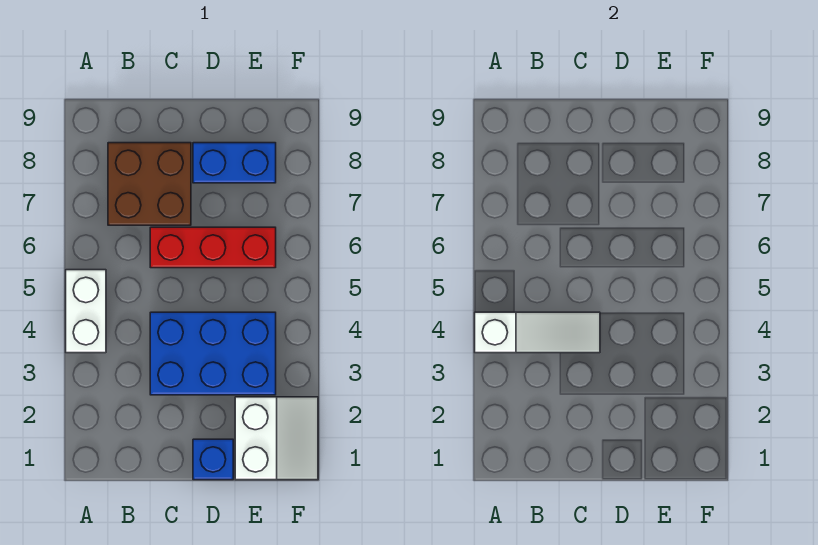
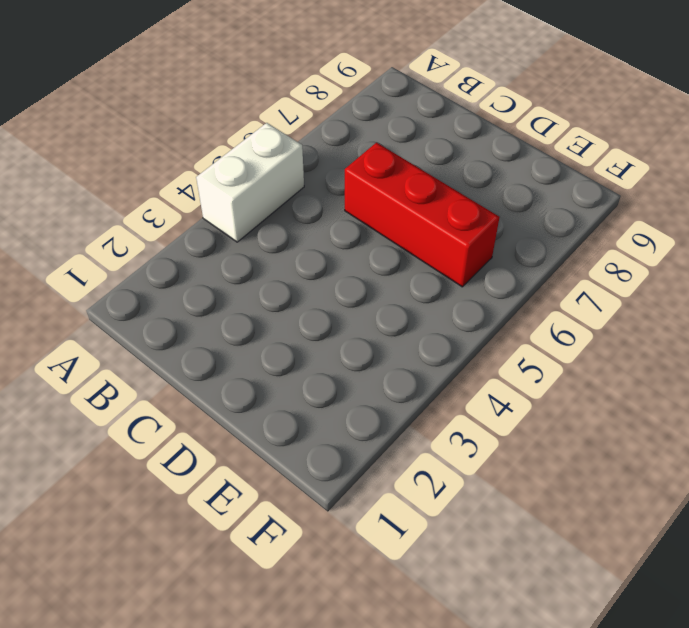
none -> brown brick B7:C8 level 1
none -> blue brick C3:E4 level 1

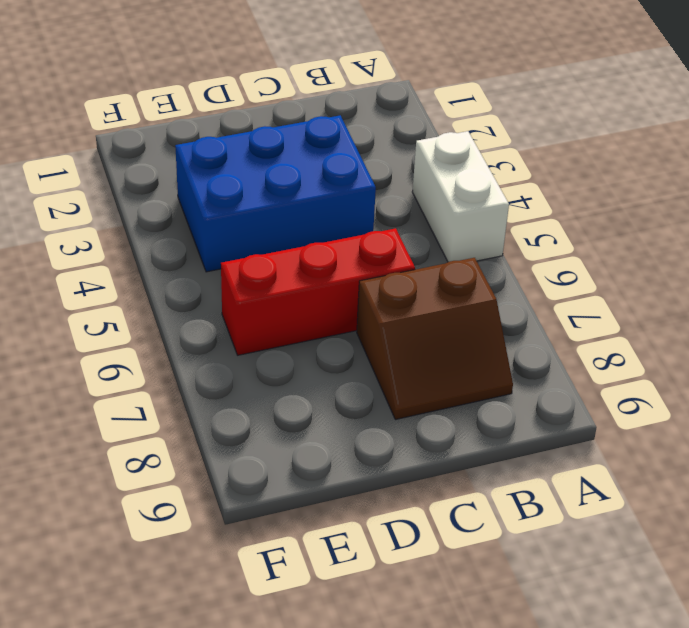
brown slope B7:C8 level 1 top 7 -> brown brick B7:C8 level 1
none -> blue brick D1 level 1
none -> blue brick D8:E8 level 1

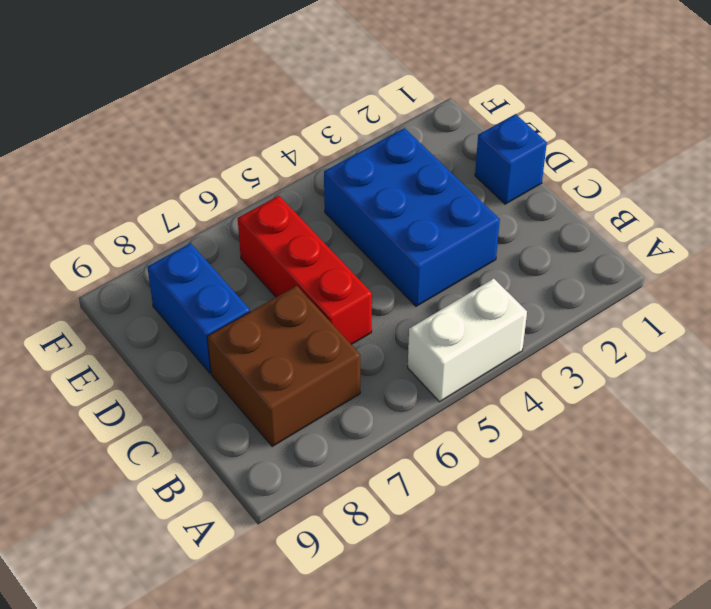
none -> white slope E1:F2 level 1 top E
none -> white slope A4:C4 level 2 top A

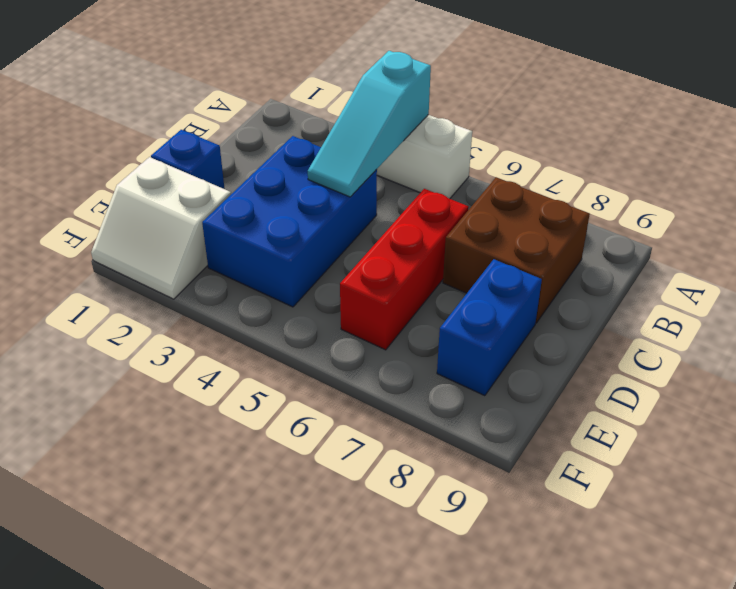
cyan slope A4:C4 level 2 top A -> white slope A4:C4 level 2 top A

